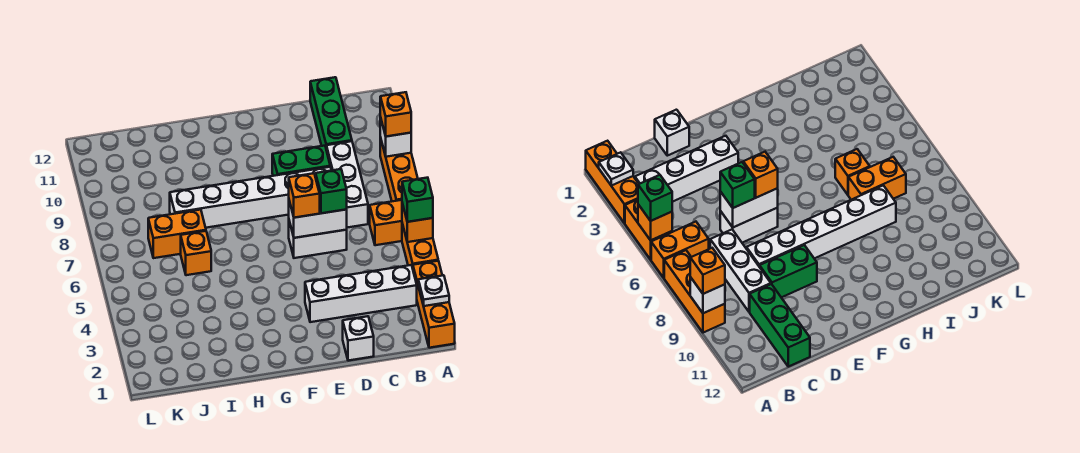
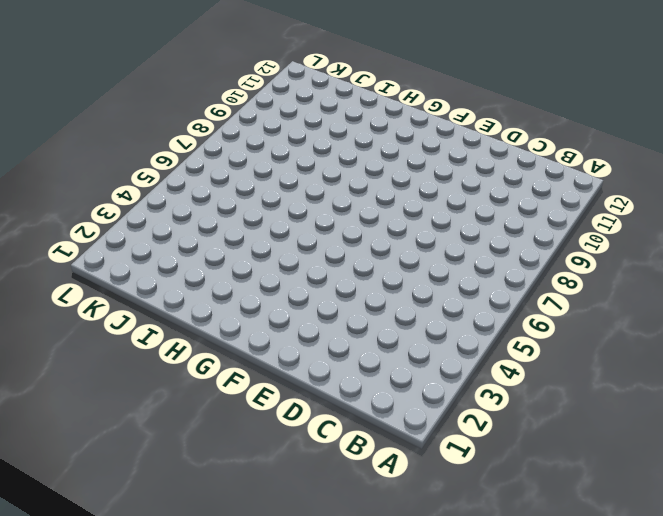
none -> orange brick A1:A3 level 1
none -> orange brick A4:A5 level 1
none -> orange brick A6:B6 level 1

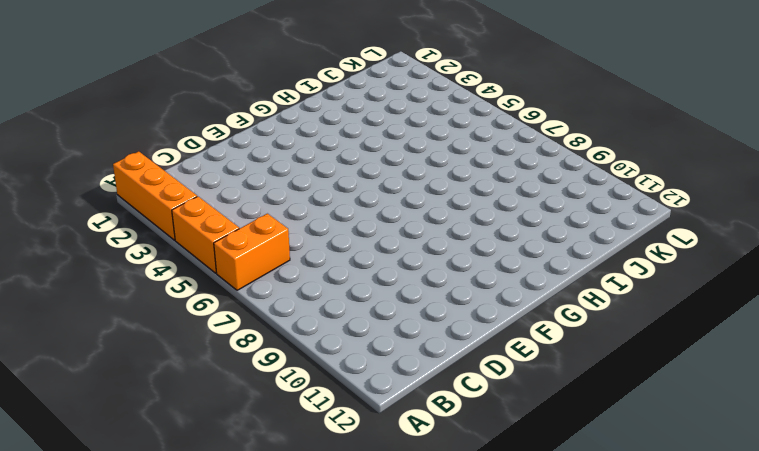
none -> orange brick A7:A9 level 1
none -> white brick B3:E3 level 1
none -> white brick C7:C9 level 1

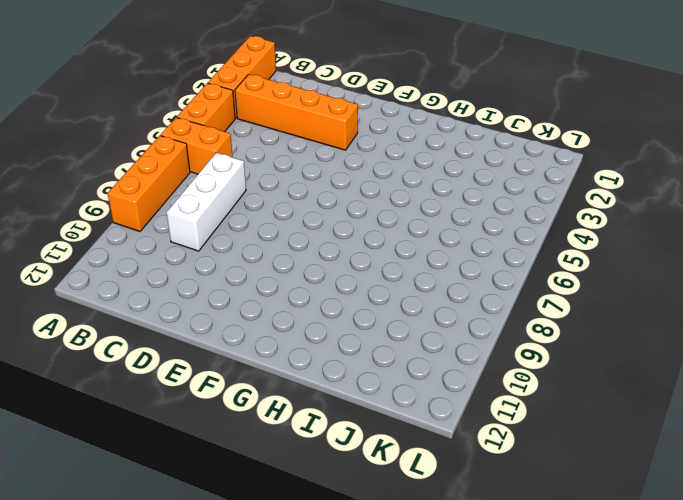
orange brick B3:E3 level 1 -> white brick B3:E3 level 1
none -> green brick C10:C12 level 1
none -> white brick D1 level 1
none -> white brick D6:E6 level 1

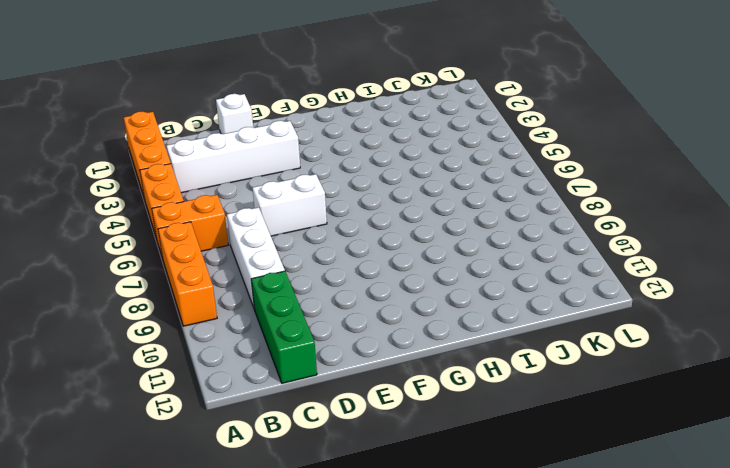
none -> white brick D8:I8 level 1
none -> green brick D9:E9 level 1
none -> orange brick I6 level 1

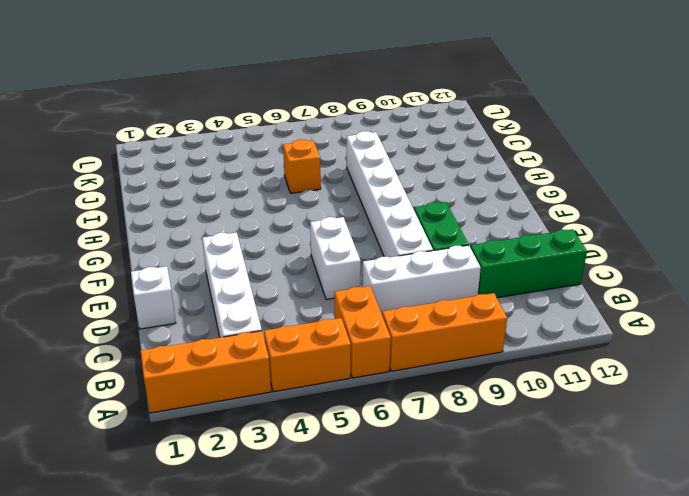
none -> orange brick I7:J7 level 1
none -> white plate A2 level 2
none -> orange brick A5 level 2

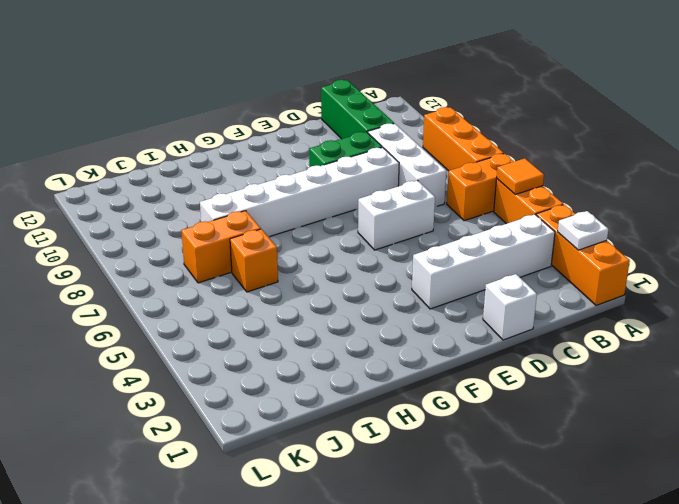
orange tile A5 level 2 -> orange brick A5 level 2
none -> white brick A9 level 2
none -> white brick D6:E6 level 2
none -> green brick A5 level 3

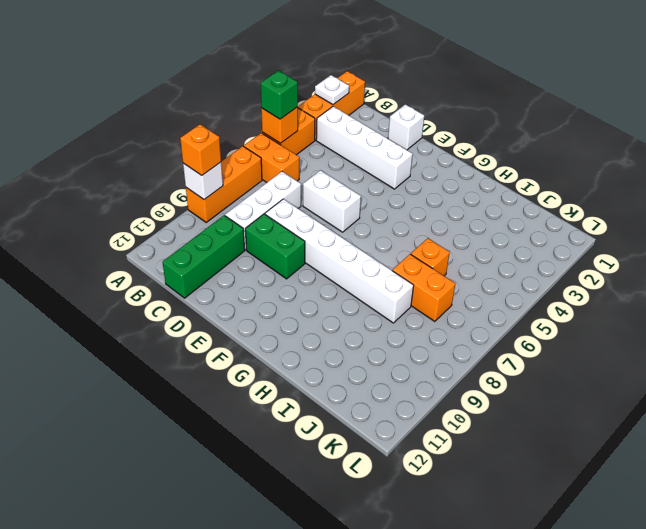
none -> white brick D6:E6 level 2
none -> green brick D6 level 3
none -> orange brick E6 level 3

